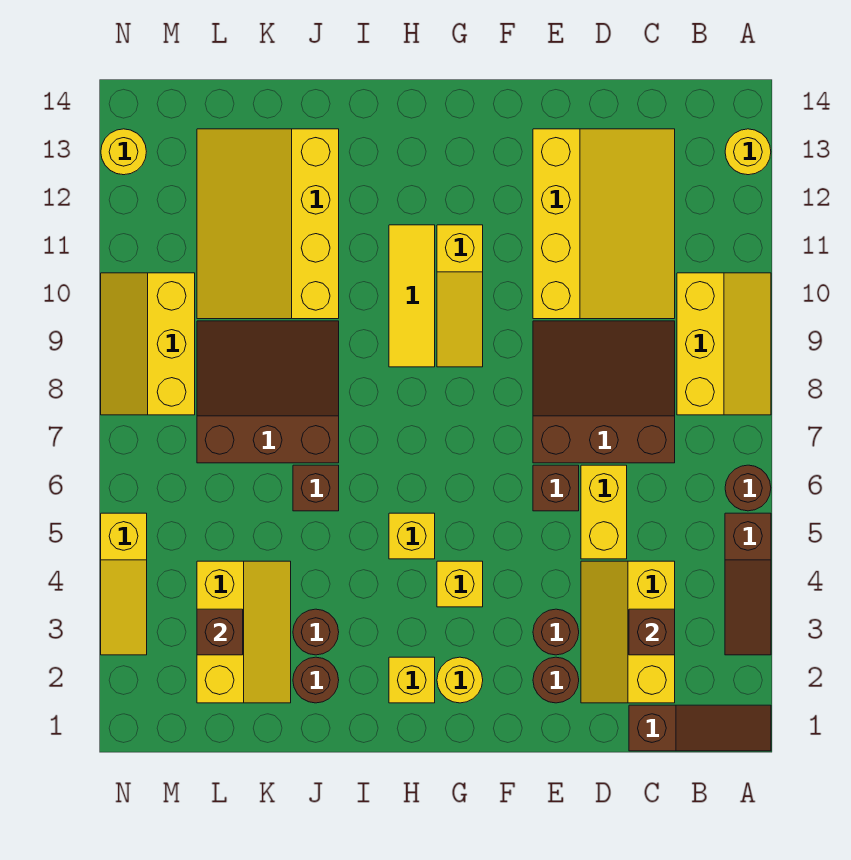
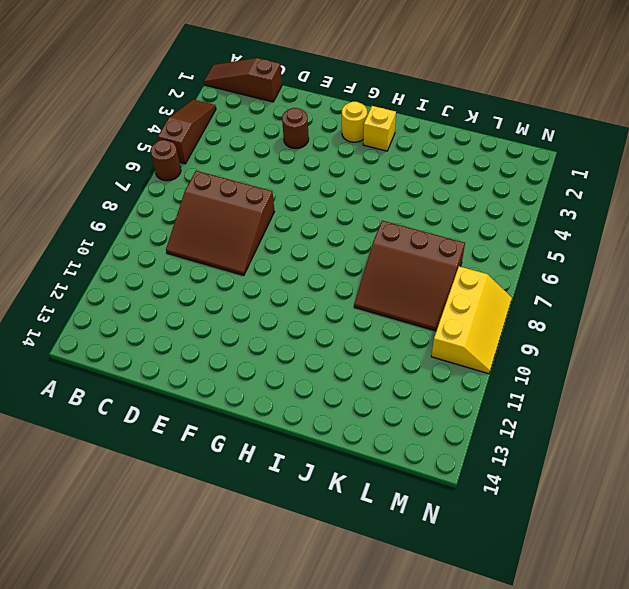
none -> yellow slope A8:B10 level 1 top B
none -> yellow round brick A13 level 1
none -> yellow slope C2:D4 level 1 top C

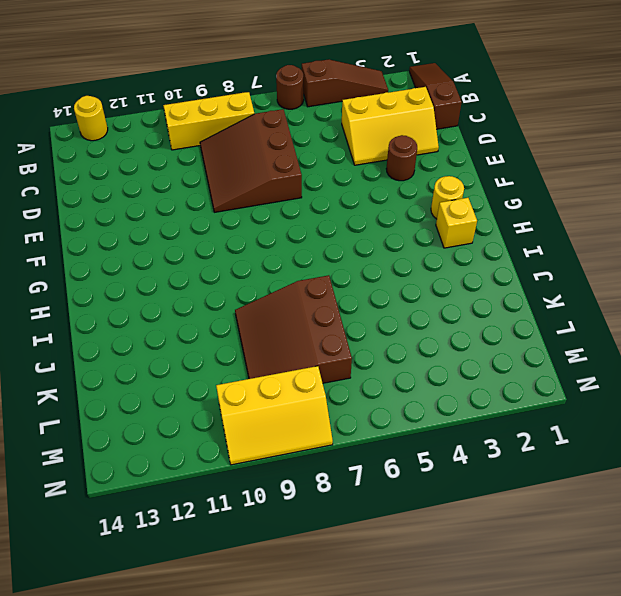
none -> yellow slope C10:E13 level 1 top E
none -> yellow brick D5:D6 level 1
none -> brown round brick E2 level 1

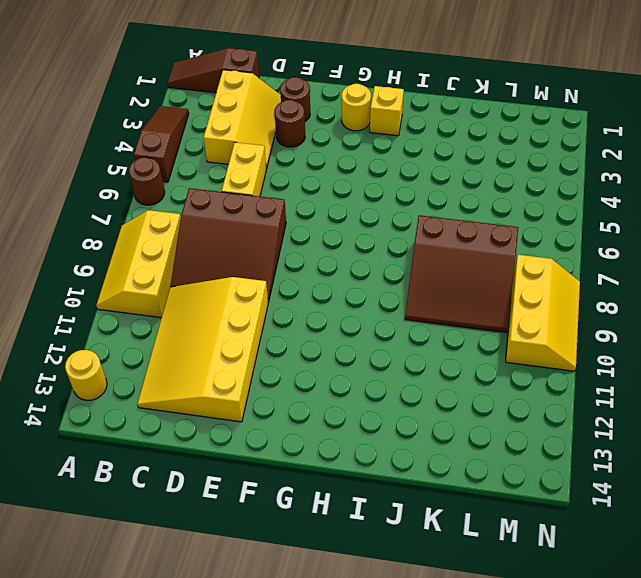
none -> brown brick E6 level 1
none -> yellow brick G4 level 1
none -> yellow slope G9:G11 level 1 top 11

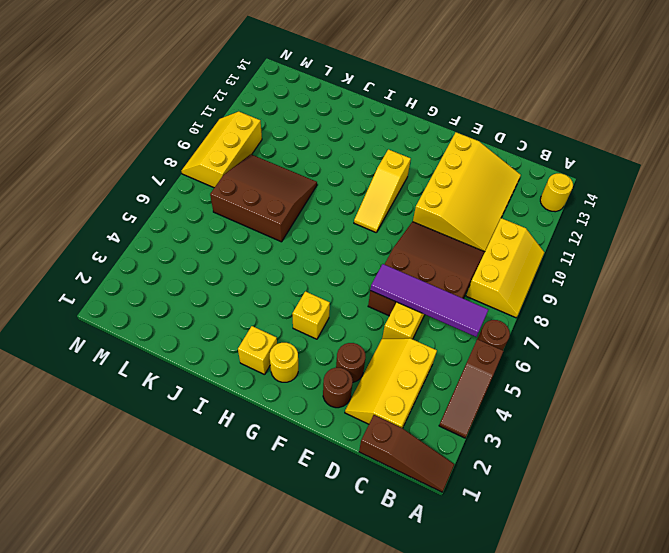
purple tile B6:E6 level 2 -> none
none -> yellow brick H5 level 1
none -> yellow tile H9:H11 level 1
none -> brown round brick J2 level 1

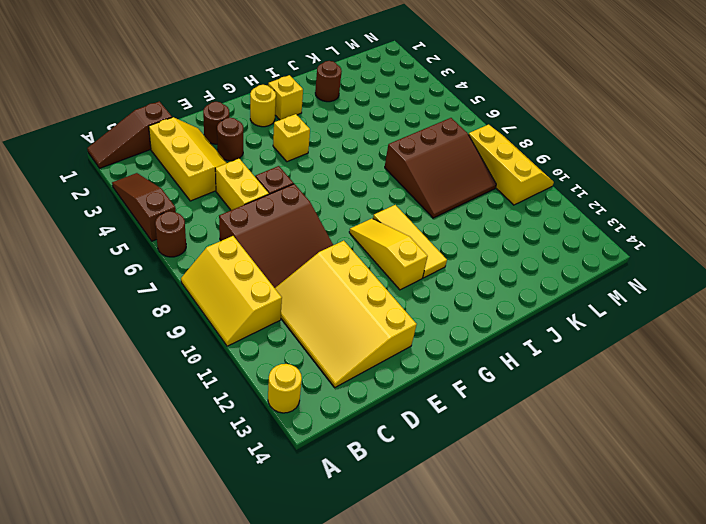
none -> yellow brick H5 level 1
none -> brown round brick J3 level 1
none -> brown brick J6 level 1

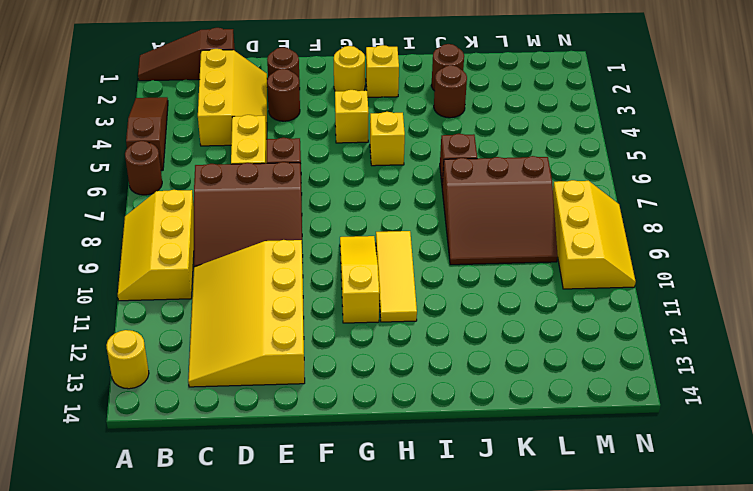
none -> yellow slope J10:L13 level 1 top J
none -> yellow slope K2:L4 level 1 top L
none -> yellow slope N3:N5 level 1 top 5

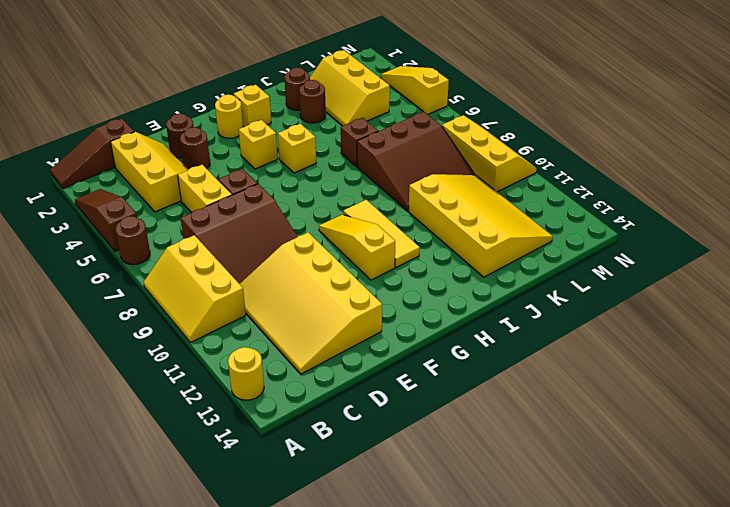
none -> yellow round brick N13 level 1
none -> brown brick C3 level 2
none -> brown brick L3 level 2

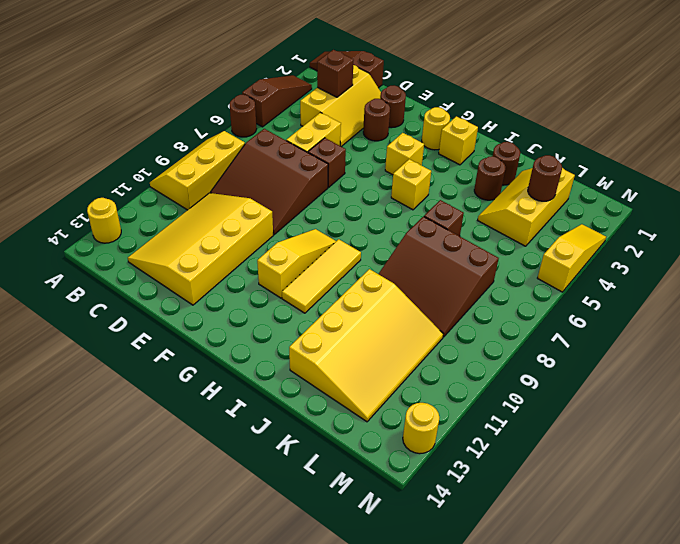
brown round brick L3 level 2 -> brown brick L3 level 2
none -> yellow slope M8:N10 level 1 top M

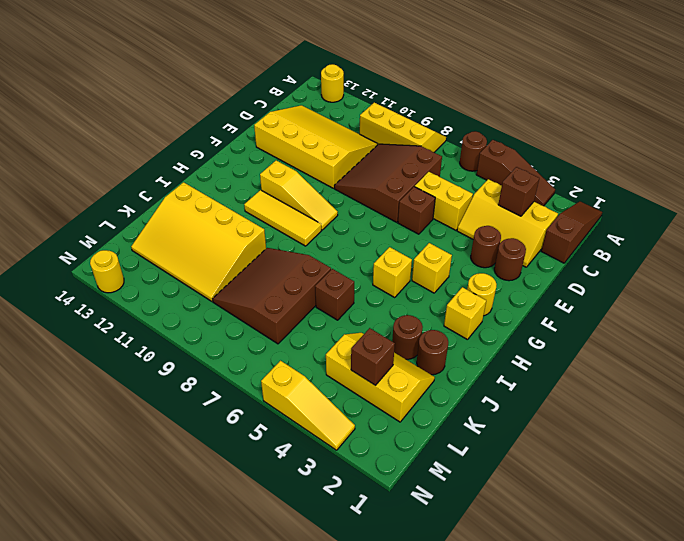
none -> yellow slope M8:N10 level 1 top M

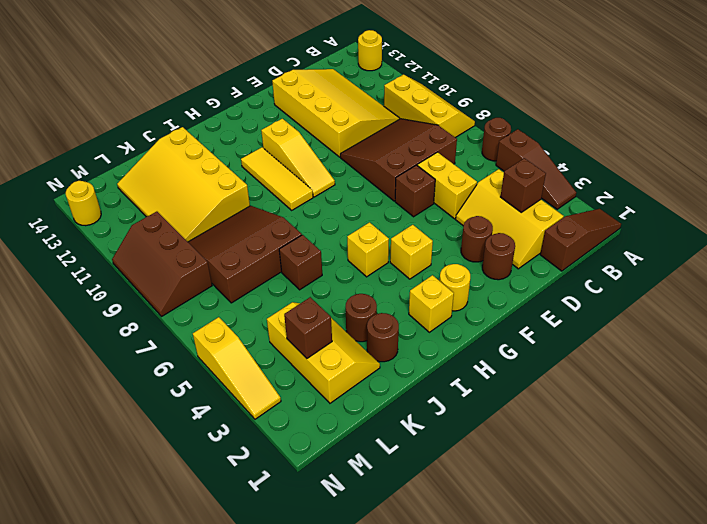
brown slope M8:N10 level 1 top M -> yellow slope M8:N10 level 1 top M

